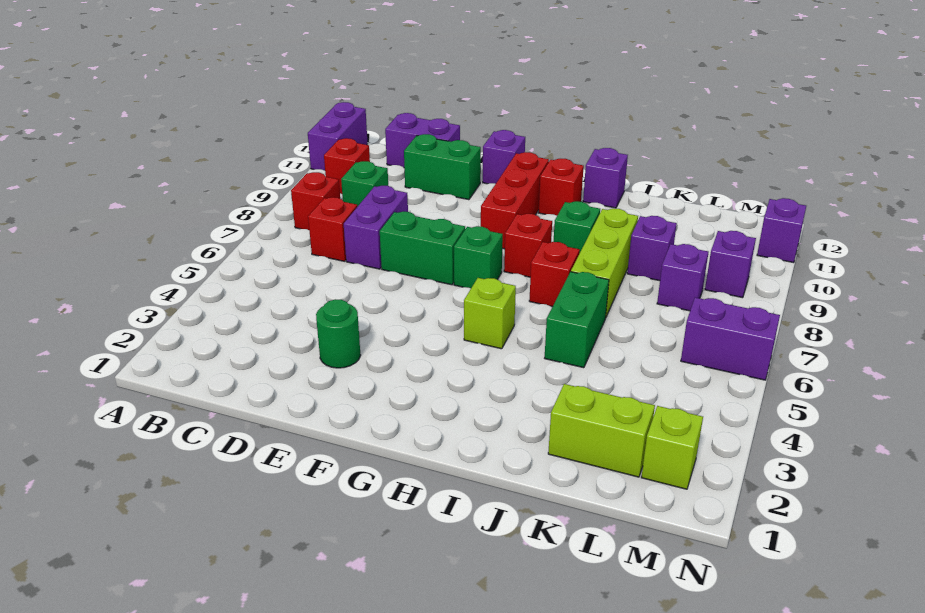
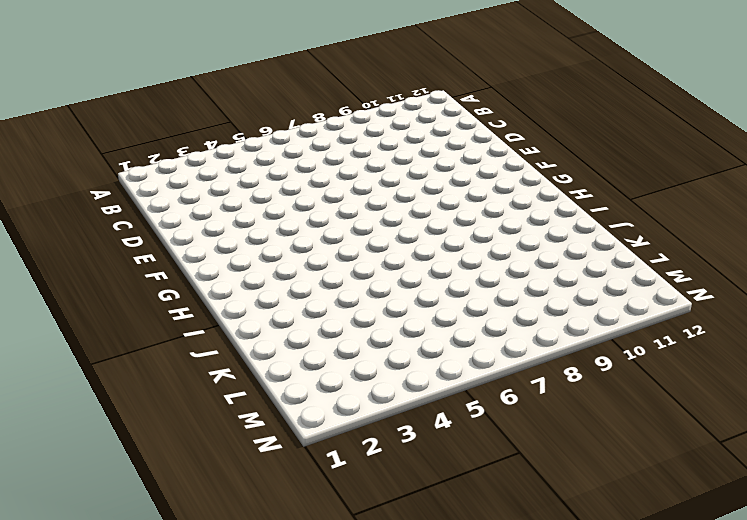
none -> purple brick A11:A12 level 1
none -> red brick B8 level 1
none -> red brick B10 level 1

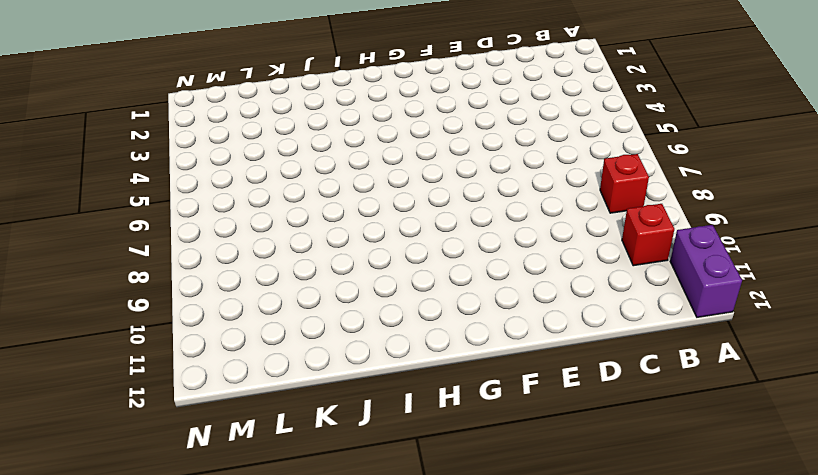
none -> red brick C7 level 1
none -> green brick C9 level 1
none -> purple brick C12:D12 level 1

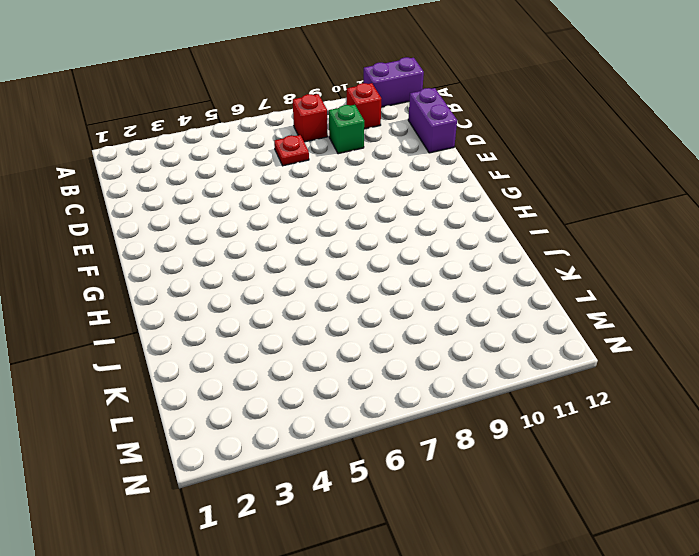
red plate C7 level 1 -> red brick C7 level 1
none -> purple brick D7:D8 level 1
none -> green brick D11:E11 level 1
none -> green round brick E3 level 1

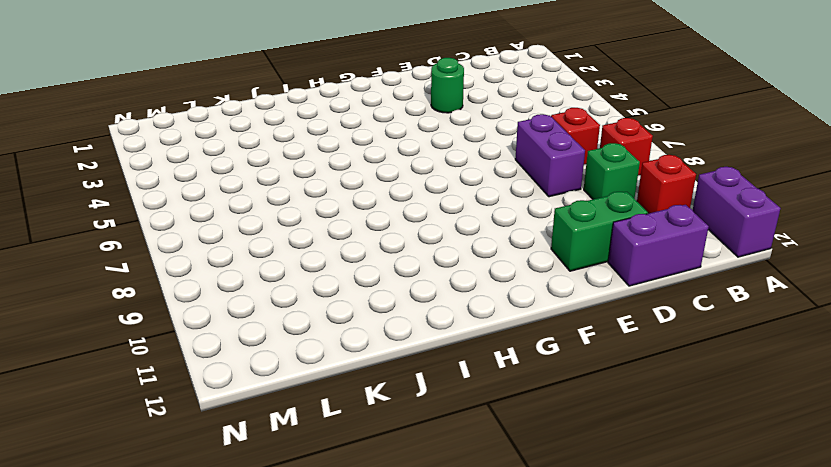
none -> green brick E7:F7 level 1
none -> purple brick F12 level 1
none -> green brick G7 level 1

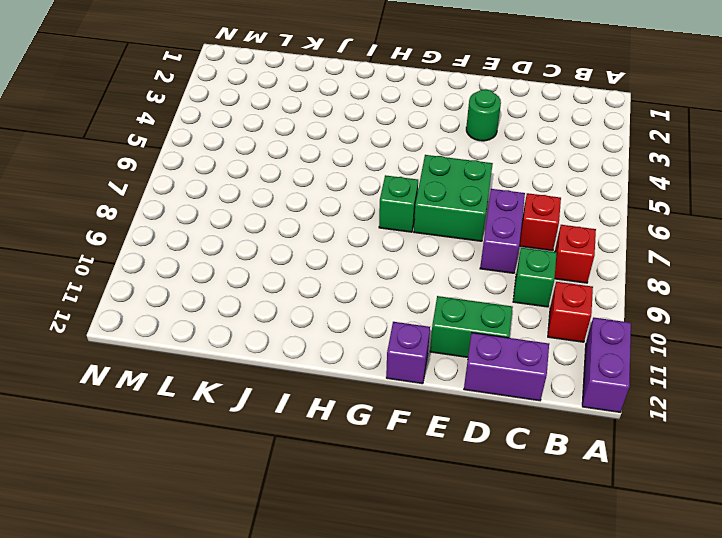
green brick E6:F7 level 1 -> green brick E7:F7 level 1
none -> red brick G9:G11 level 1
none -> lime brick H5 level 1
none -> red brick H8 level 1

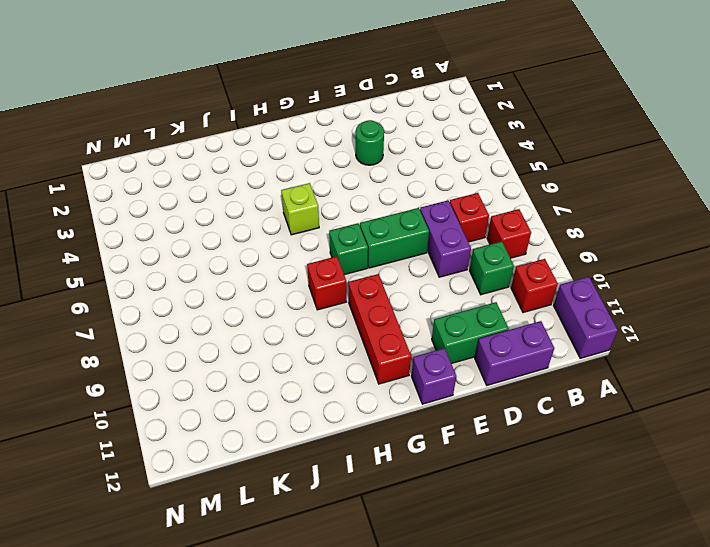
none -> red brick H11 level 1
none -> red brick I7 level 1
none -> green brick I9 level 1

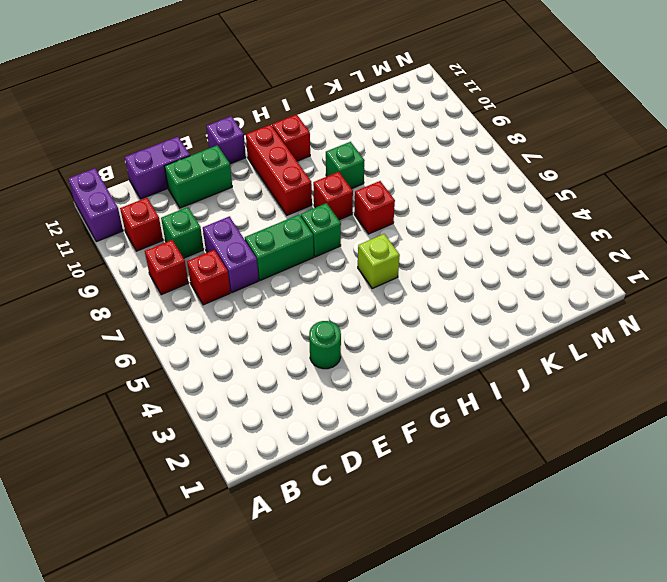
none -> purple brick I12 level 1
none -> green brick J5:J6 level 1
none -> lime brick J7:J9 level 1

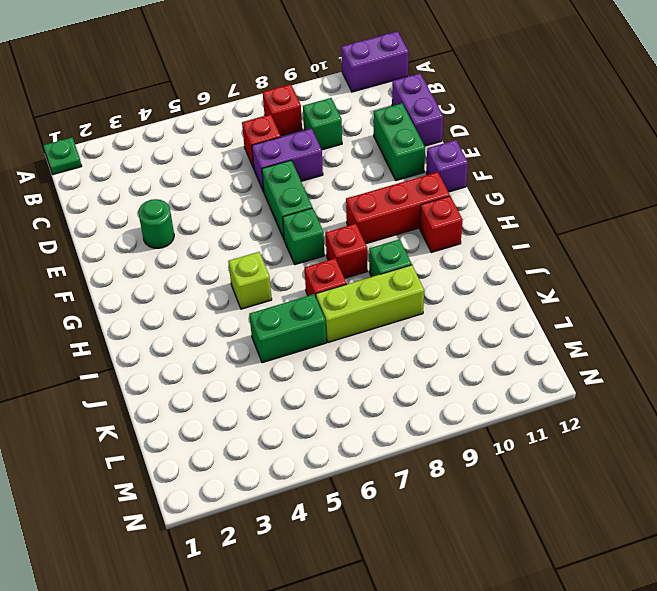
green plate A1 level 1 -> none
none -> red brick B10 level 1
none -> purple brick I12 level 1
none -> lime brick K2:L2 level 1

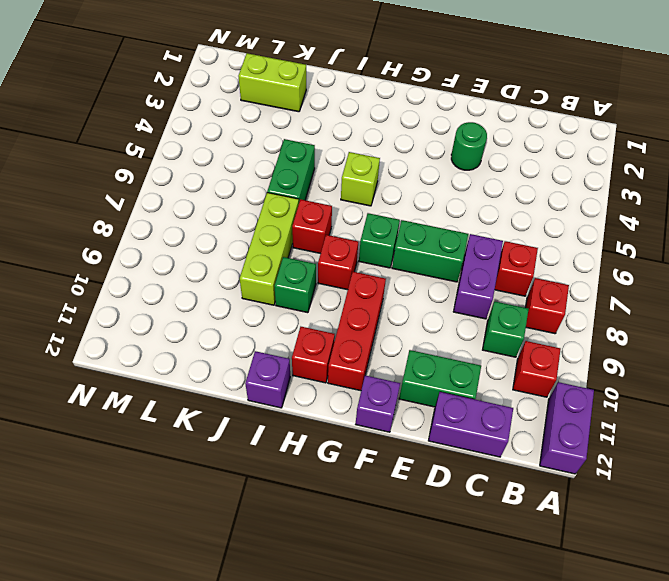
none -> purple brick K9 level 1
none -> purple brick L8 level 1
none -> lime brick M2 level 1

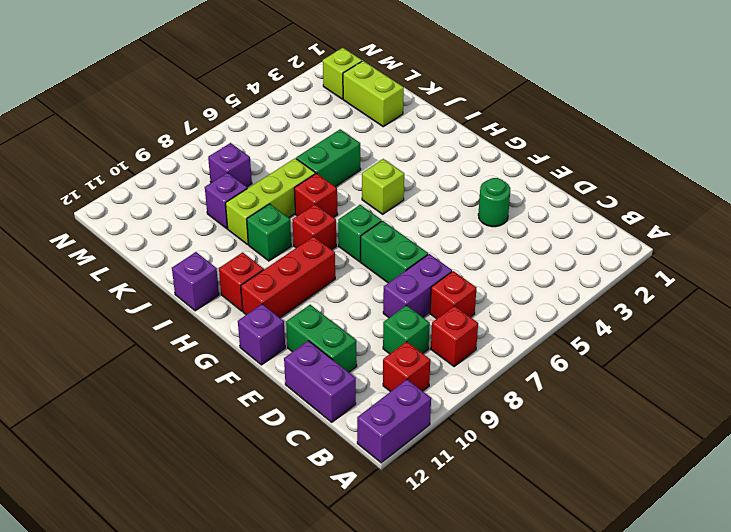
none -> purple brick M6:N6 level 1
none -> purple brick M9 level 1
none -> purple brick N11 level 1

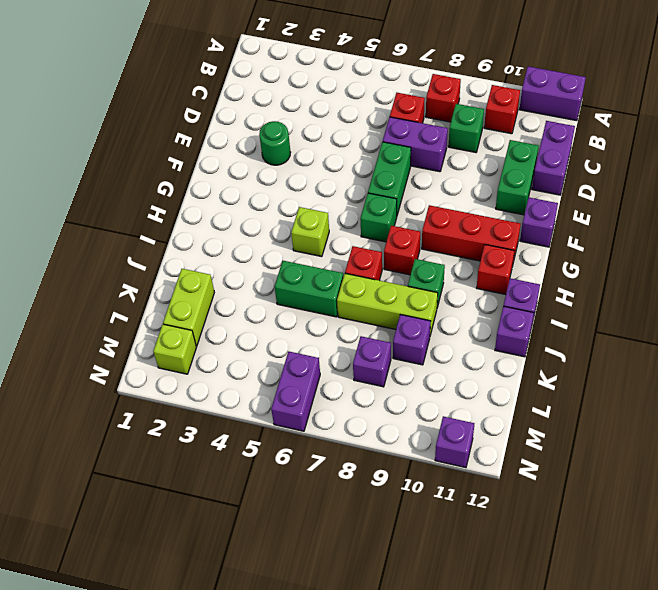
purple brick J12 level 1 -> purple brick M9 level 1

